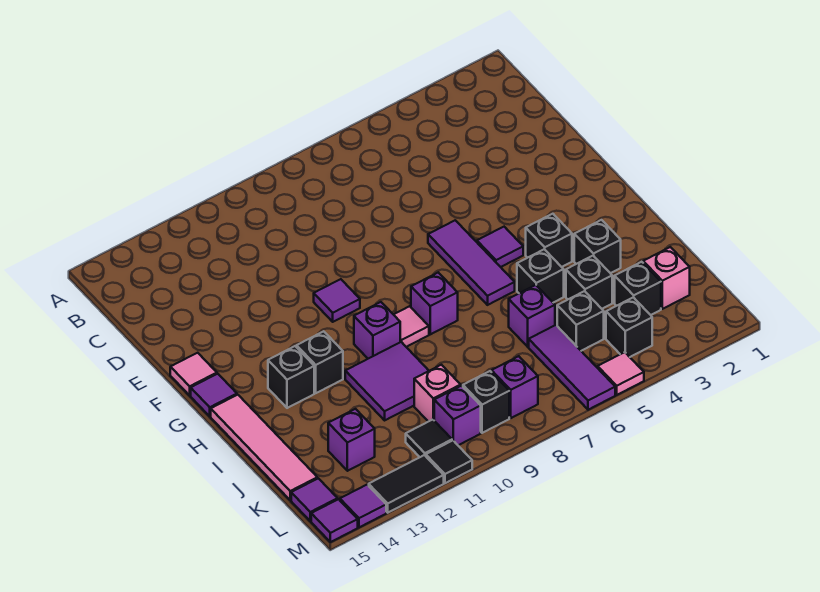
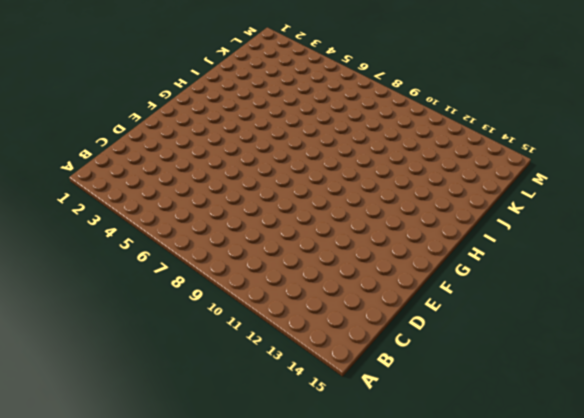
none -> purple tile F6:H6 level 1
none -> purple tile F10 level 1
none -> pink tile F15 level 1
none -> purple tile G5 level 1

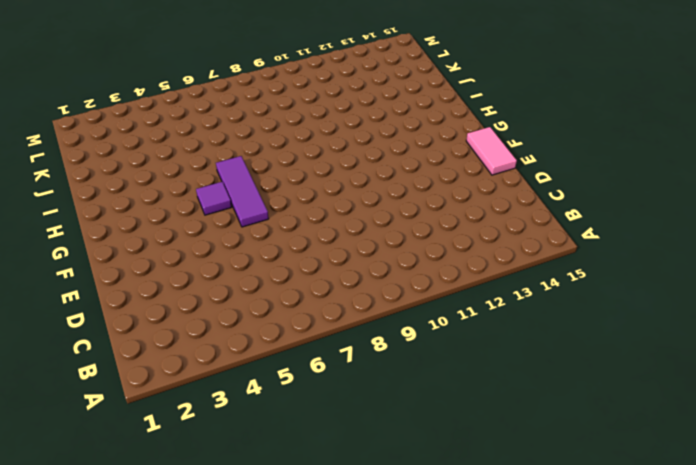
pink tile E15:F15 level 1 -> pink tile F15 level 1
none -> purple tile F10 level 1
none -> purple tile G15 level 1
none -> black brick H4 level 1
none -> purple brick H8 level 1

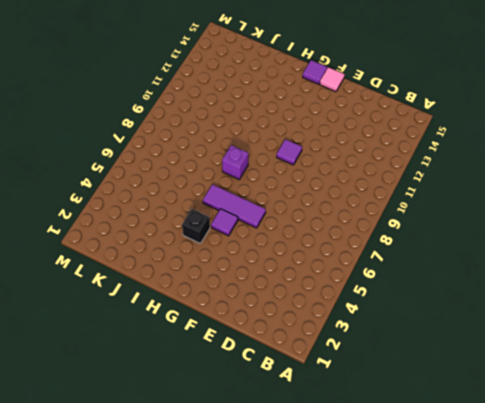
none -> pink tile H9 level 1
none -> purple brick H10 level 1
none -> black brick H12 level 1
none -> black brick H13 level 1

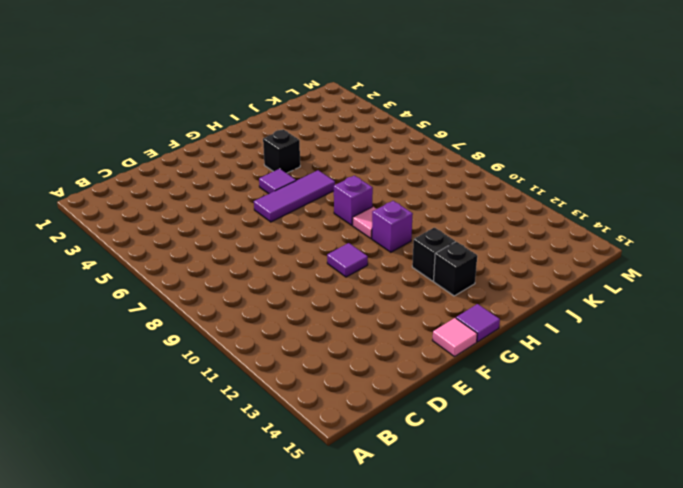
none -> pink tile H15:K15 level 1
none -> black brick I3 level 1
none -> black brick I5 level 1
none -> purple tile I10:J11 level 1

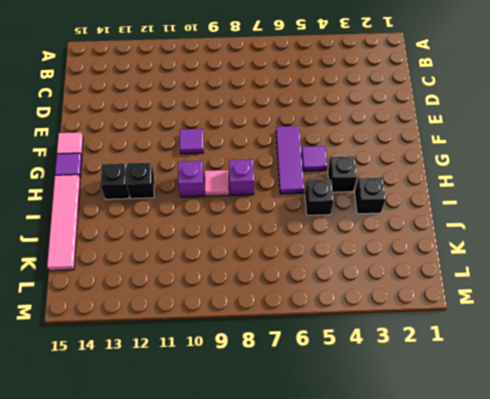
none -> purple tile I10:J11 level 1
none -> black brick J4 level 1
none -> purple brick J6 level 1
none -> pink brick K2 level 1

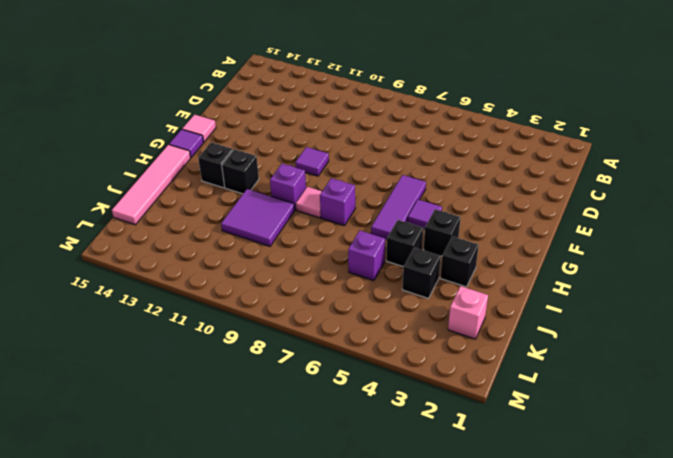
none -> black brick K3 level 1
none -> black brick K5 level 1
none -> purple tile K6:M6 level 1
none -> pink brick K10 level 1

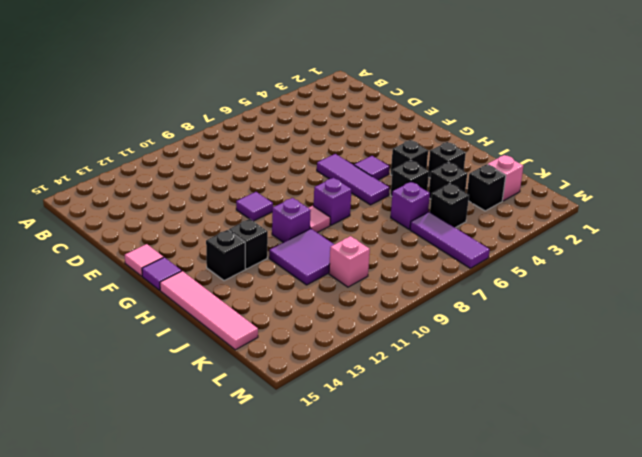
none -> purple brick K13 level 1
none -> black brick L4 level 1
none -> purple brick L8 level 1
none -> black brick L9 level 1

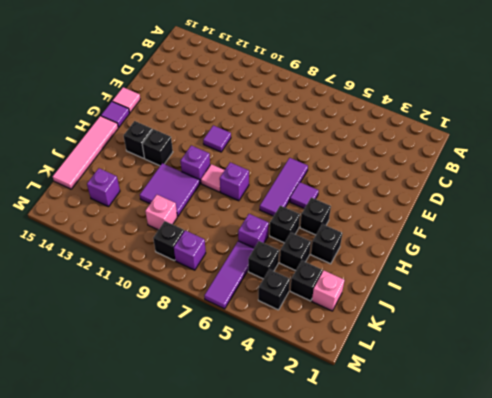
none -> purple brick L10 level 1
none -> black tile L11 level 1
none -> purple tile L15 level 1
none -> pink tile M5 level 1

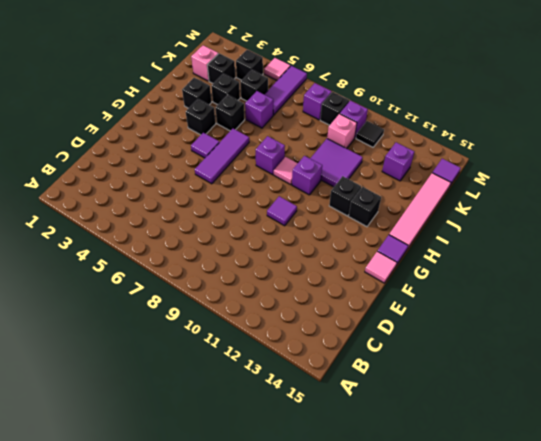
none -> black tile M11 level 1
none -> black tile M12:M13 level 1
none -> purple tile M14 level 1
none -> purple tile M15 level 1

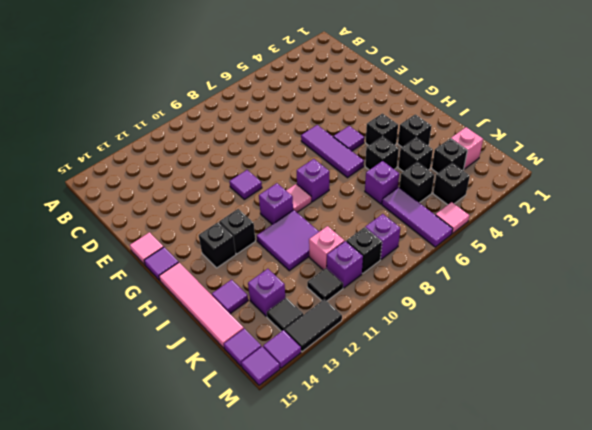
purple tile J14 level 1 -> none
black tile L13 level 1 -> black tile M11 level 1

